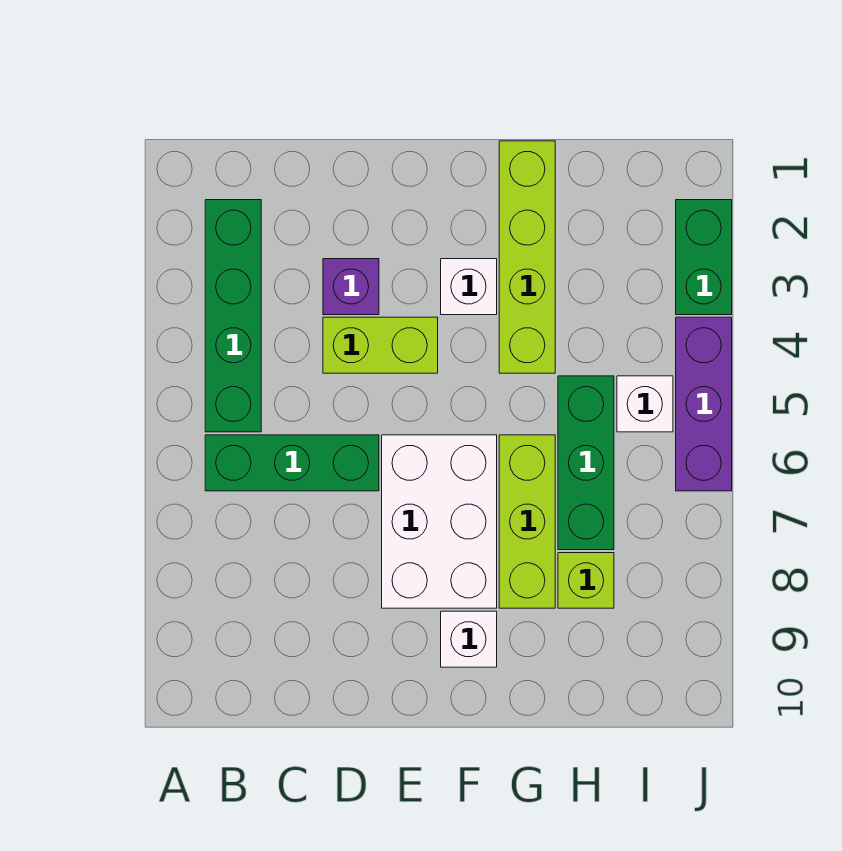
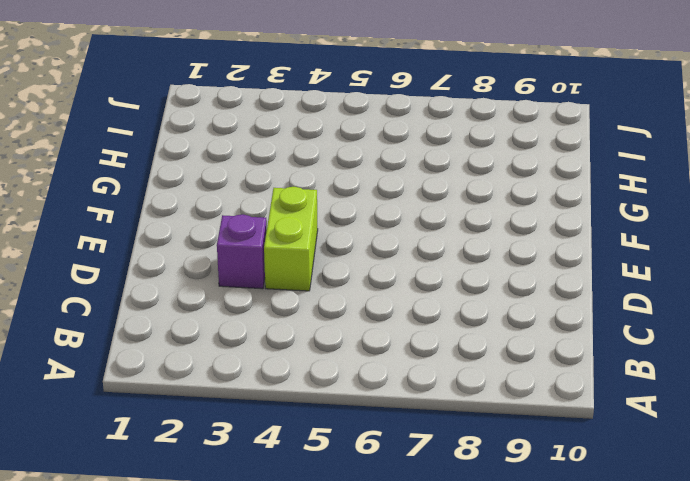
none -> green brick B2:B5 level 1
none -> green brick B6:D6 level 1
none -> white brick E6:F8 level 1

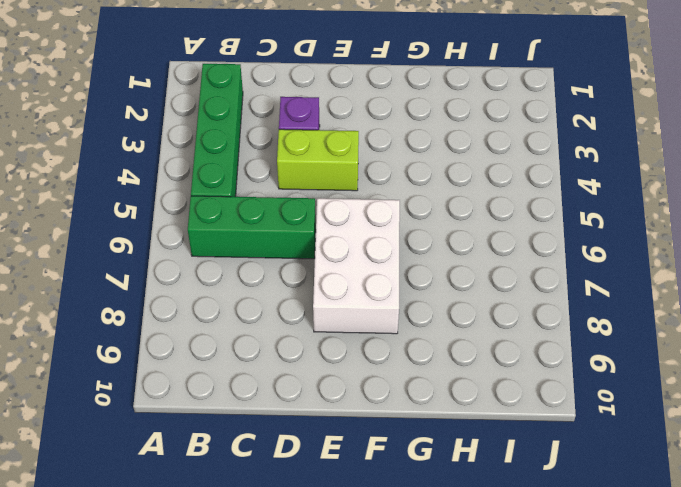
none -> white brick F3 level 1
none -> white brick F9 level 1
none -> lime brick G1:G4 level 1

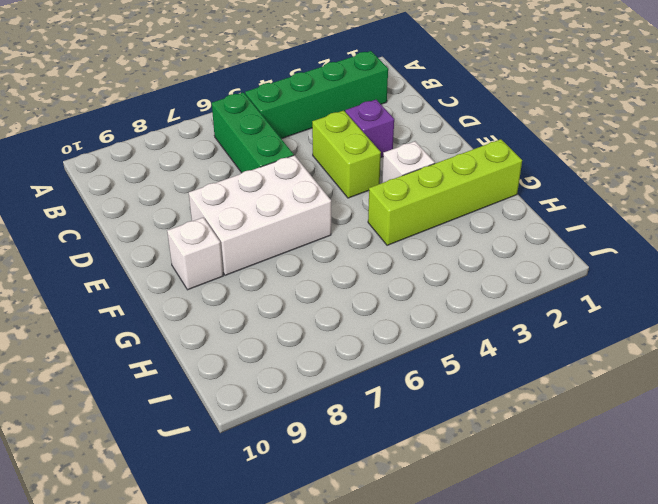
none -> lime brick G6:G8 level 1
none -> green brick H5:H7 level 1
none -> lime brick H8 level 1

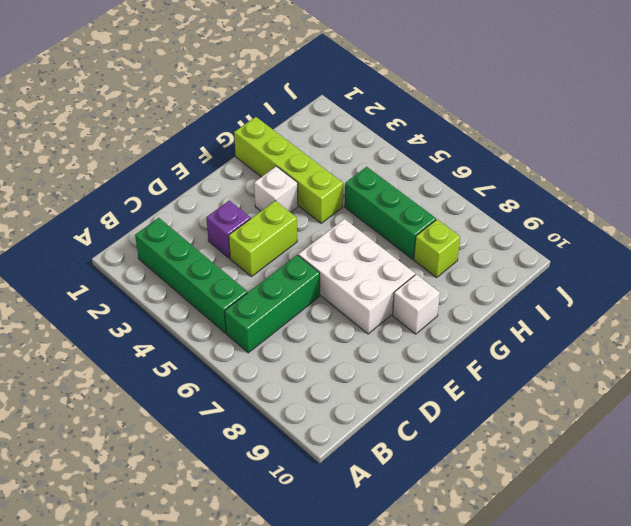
none -> lime brick G6:G8 level 1
none -> white brick I5 level 1
none -> green brick J2:J3 level 1

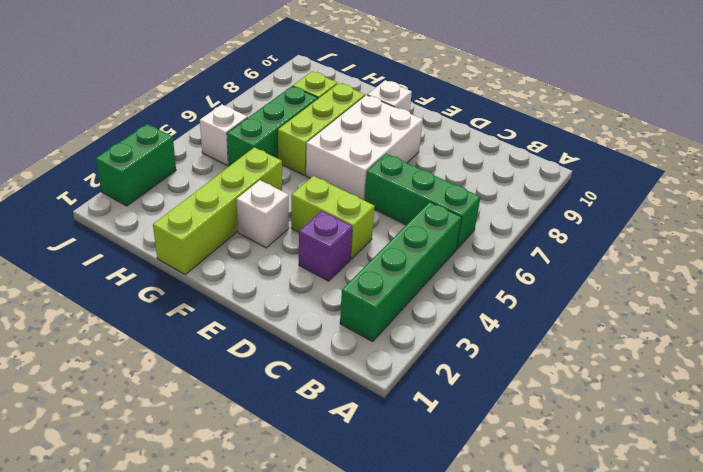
none -> purple brick J4:J6 level 1

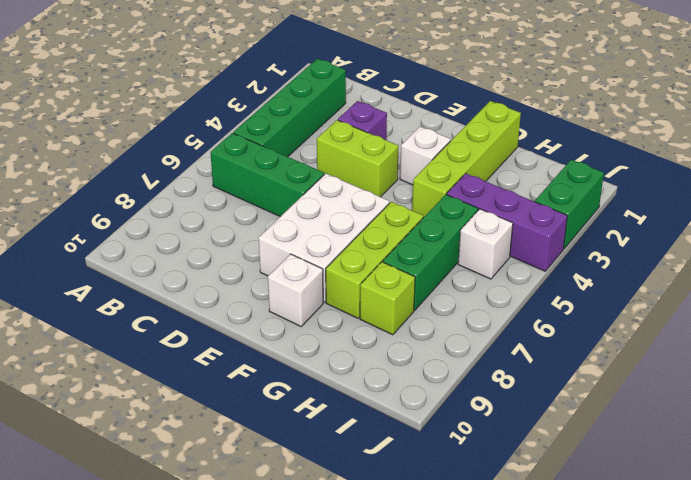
purple brick H4:J4 level 1 -> purple brick J4:J6 level 1

